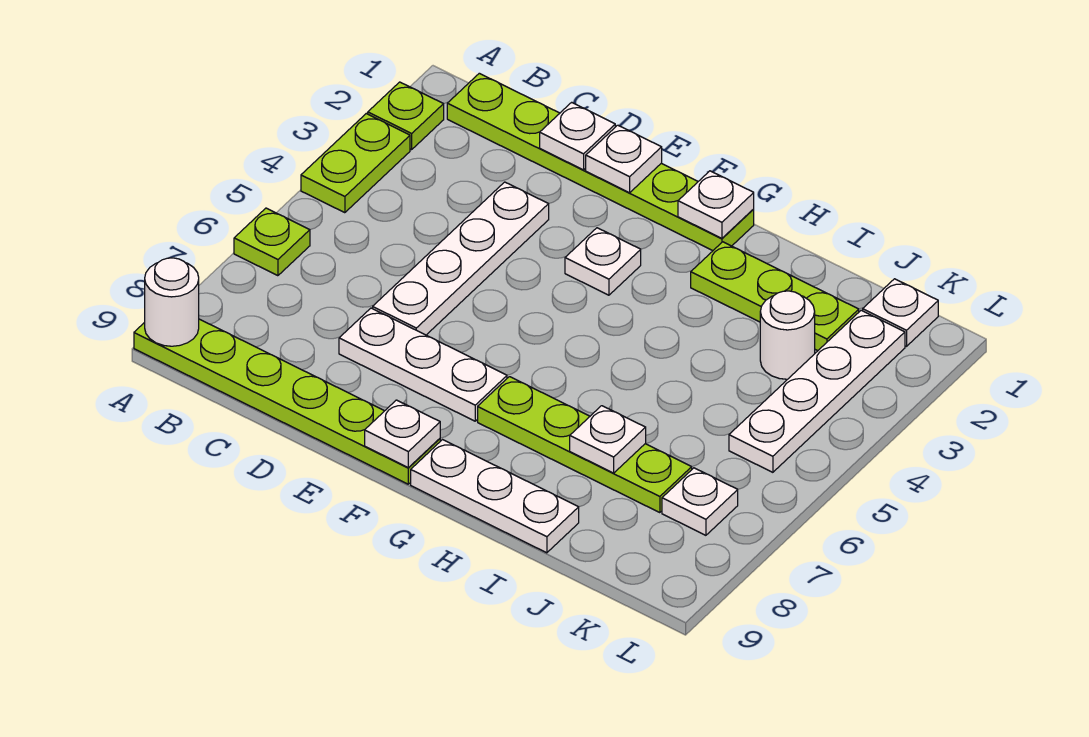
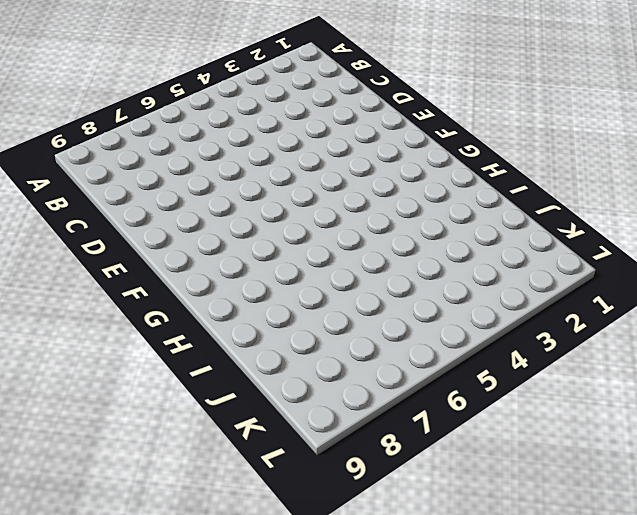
none -> lime plate A2 level 1
none -> lime plate A3:A4 level 1
none -> lime plate A6 level 1

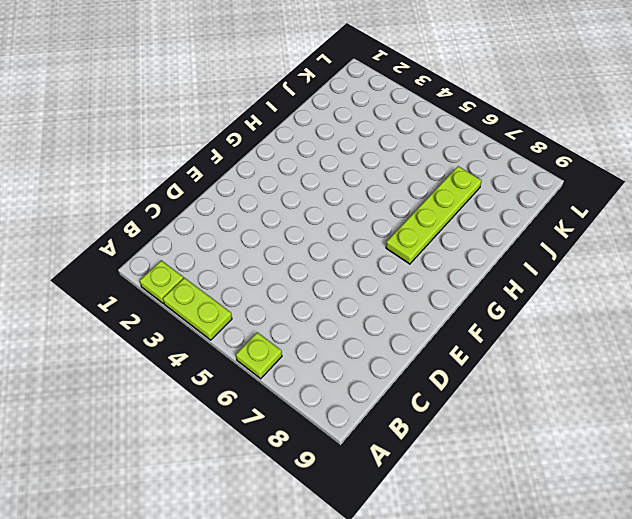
none -> lime plate A9:F9 level 1
none -> lime plate B1:G1 level 1
none -> white plate D3:D6 level 1

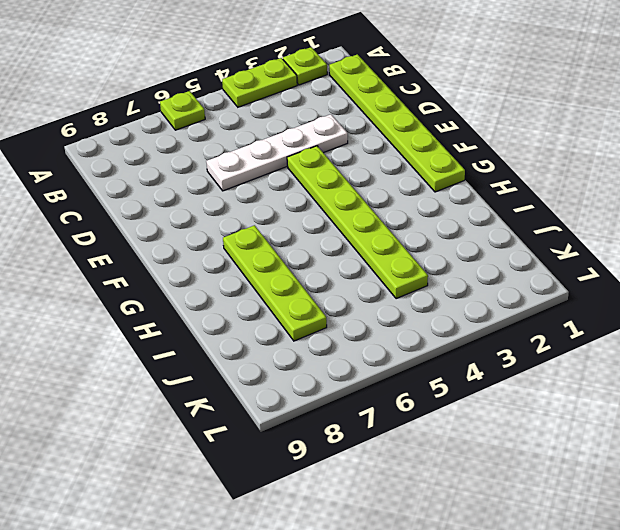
lime plate E4:J4 level 1 -> lime plate A9:F9 level 1
none -> white plate D7:F7 level 1
none -> white plate F3 level 1
none -> white plate G9:I9 level 1

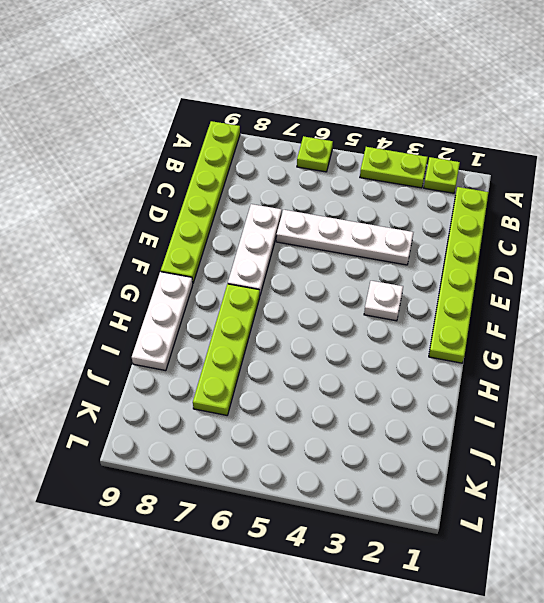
none -> lime plate H2:J2 level 1
none -> white round brick J3 level 1
none -> white plate K1 level 1

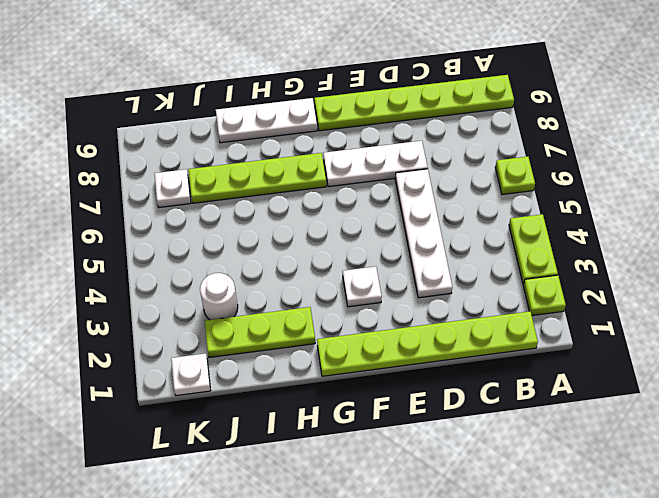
none -> white plate K2:K5 level 1
none -> white round brick A9 level 2
none -> white plate D1 level 2

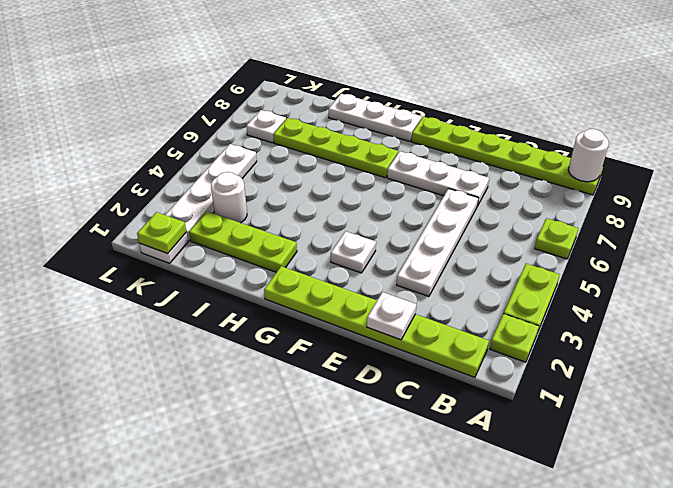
lime plate K1 level 2 -> none
none -> white plate E1 level 2
none -> white plate F9 level 2
none -> white plate G1 level 2

